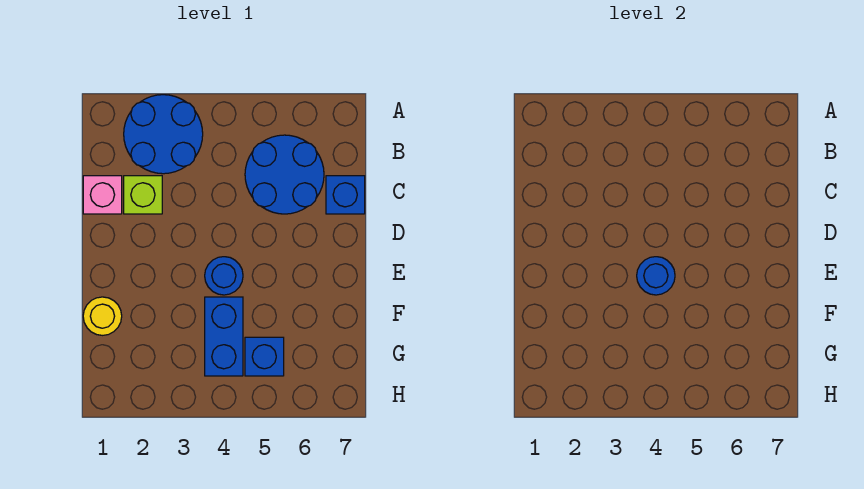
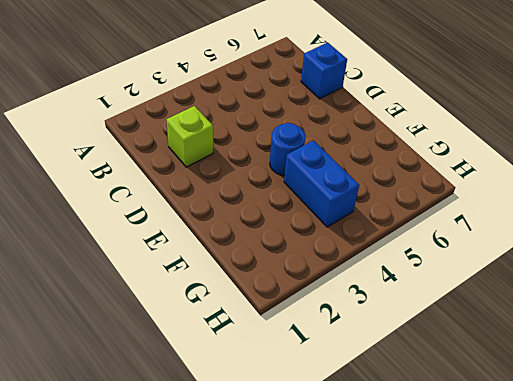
none -> blue round brick A2:B3 level 1
none -> blue round brick B5:C6 level 1

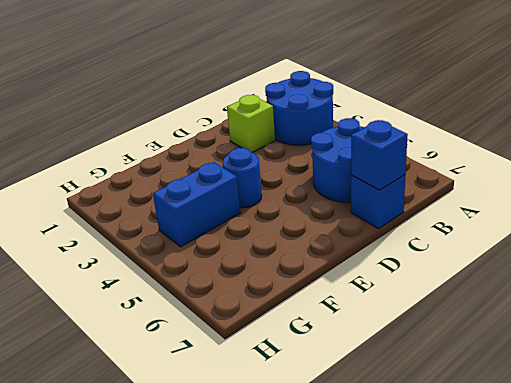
blue brick C7 level 2 -> blue brick G5 level 1
none -> pink brick C1 level 1
none -> yellow round brick F1 level 1

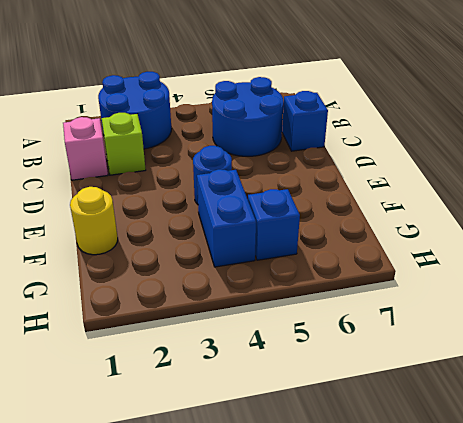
none -> blue round brick E4 level 2

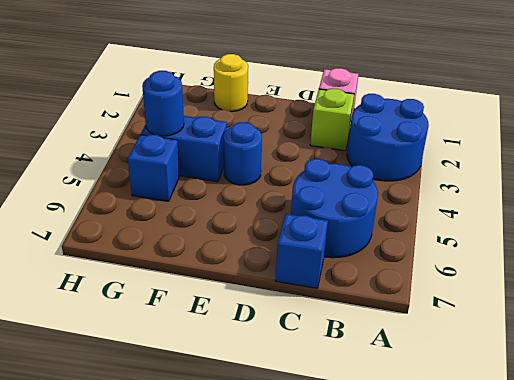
blue round brick G4 level 2 -> blue round brick E4 level 2

